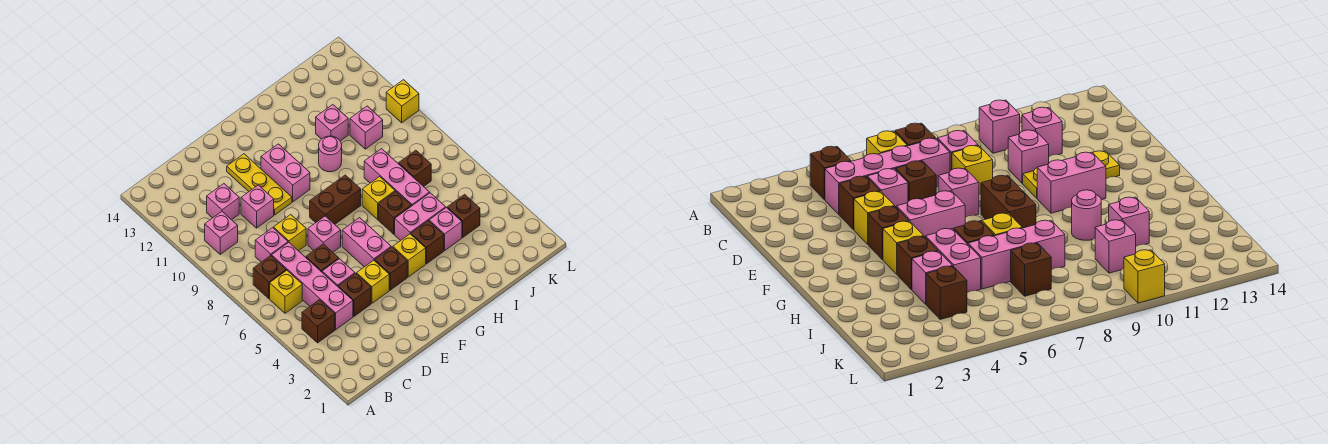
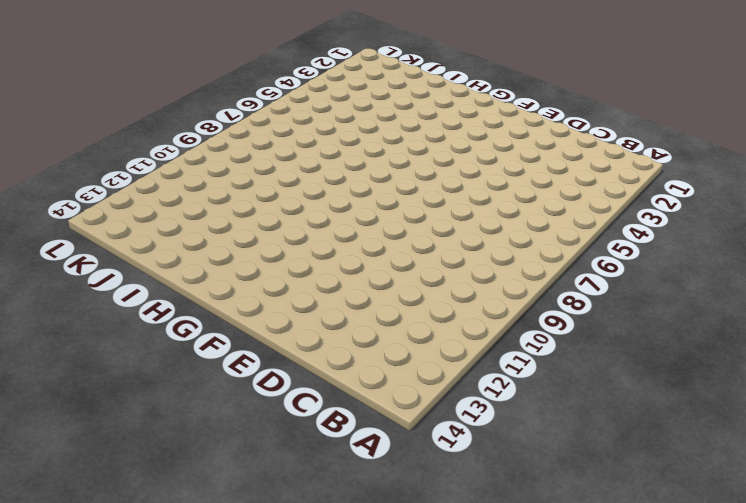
none -> brown brick B4 level 1
none -> yellow brick B6 level 1
none -> brown brick B7 level 1
none -> pink brick B10 level 1

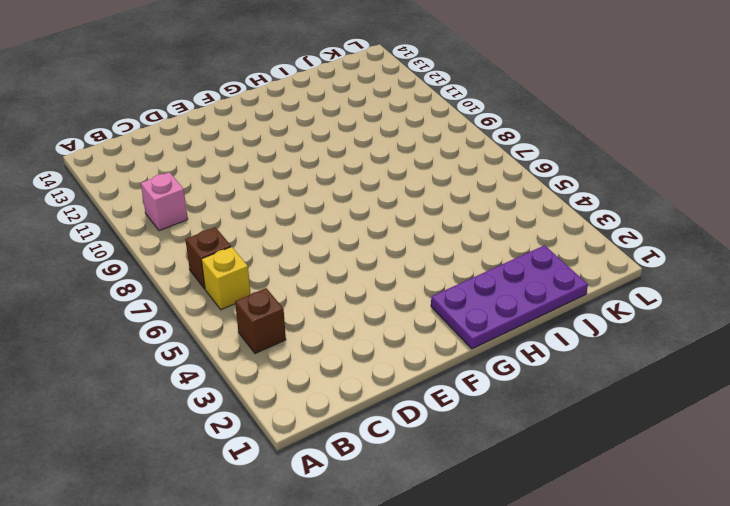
purple plate G1:J2 level 1 -> none
none -> pink brick C4:C7 level 1
none -> pink brick C8 level 1
none -> pink brick C11 level 1
none -> brown brick D4 level 1

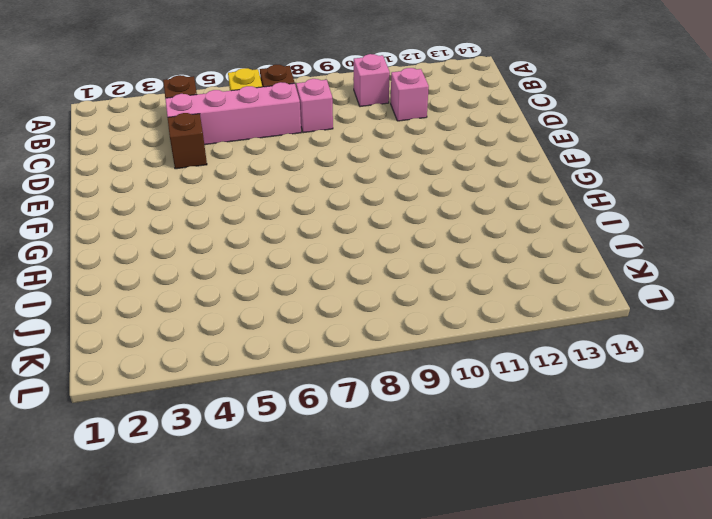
none -> pink brick D5 level 1
none -> brown brick D6 level 1
none -> yellow brick D8 level 1
none -> pink brick D10 level 1

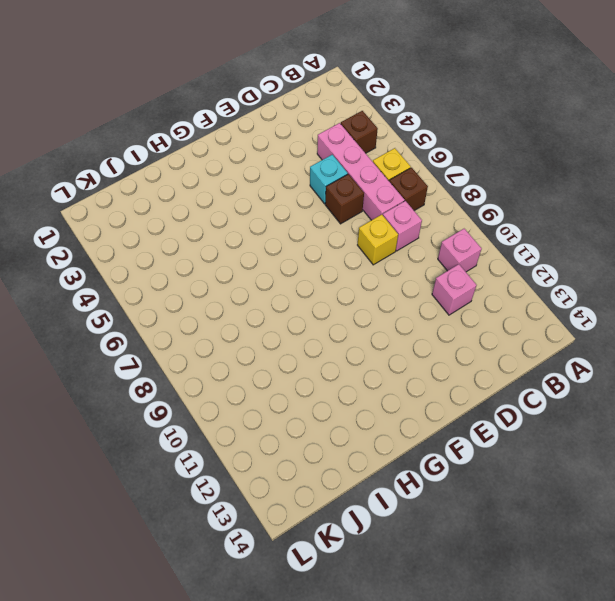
cyan brick D5 level 1 -> pink brick D5 level 1
none -> brown brick D4 level 1
none -> pink brick D10 level 1
none -> yellow brick E4 level 1
none -> pink brick E7 level 1

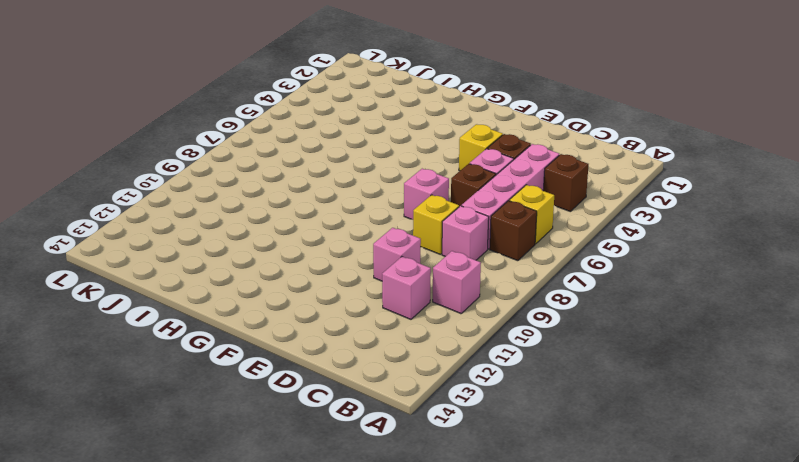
none -> yellow plate E10:E12 level 1
none -> brown brick F4 level 1
none -> pink brick F5:F6 level 1
none -> brown brick F8:G8 level 1

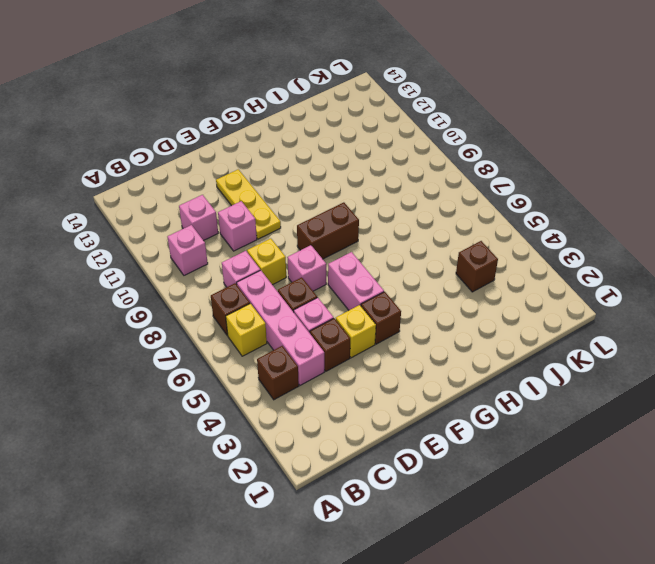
none -> pink brick F10:F11 level 1
none -> yellow brick G4 level 1
none -> brown brick H4 level 1
none -> pink brick H5:I5 level 1

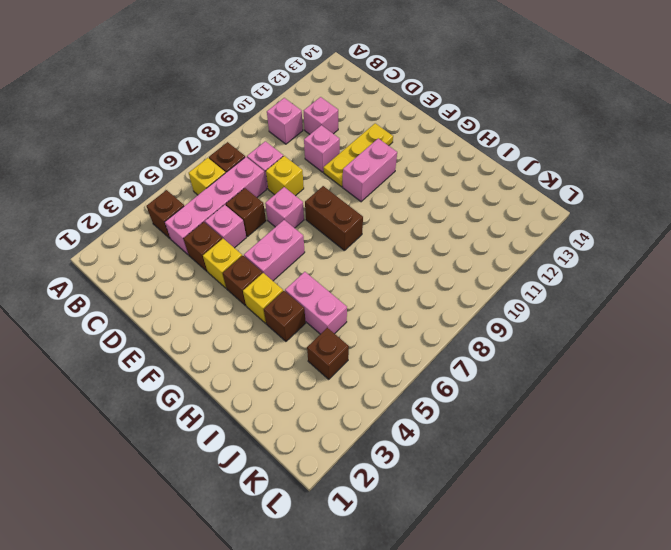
none -> brown brick H6 level 1
none -> yellow brick H7 level 1
none -> pink round brick H10 level 1
none -> pink brick I4 level 1

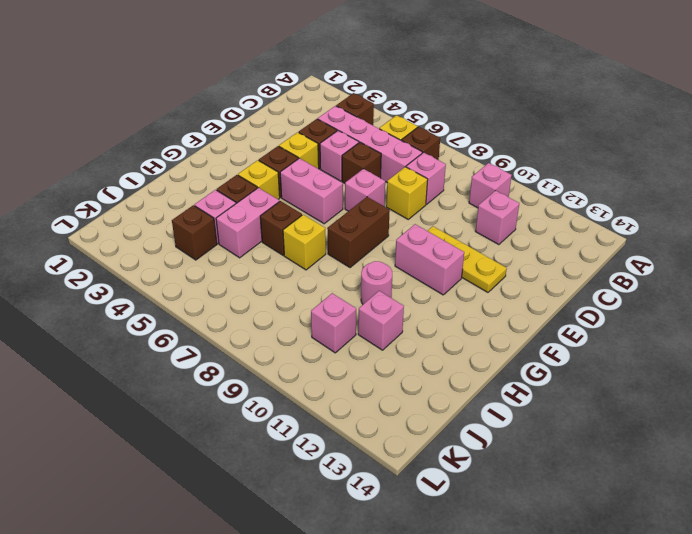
none -> pink brick D10 level 1
none -> pink brick I6:I8 level 1
none -> brown brick J7 level 1
none -> yellow brick L10 level 1

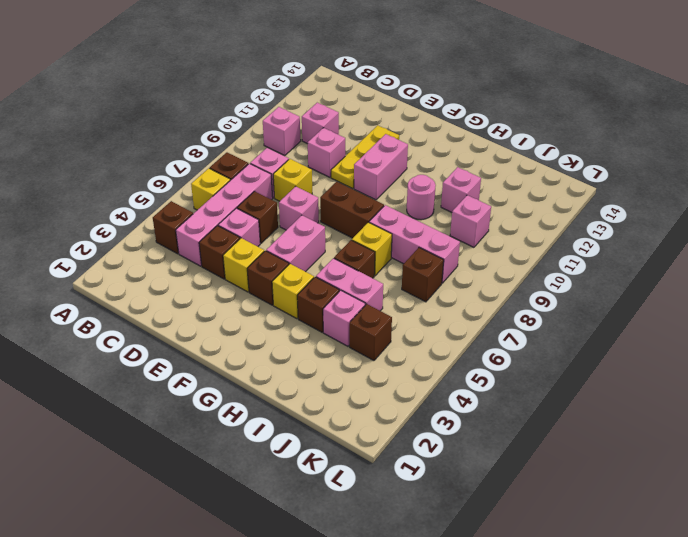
pink brick H8:J8 level 1 -> pink brick I6:I8 level 1
none -> yellow brick L10 level 1

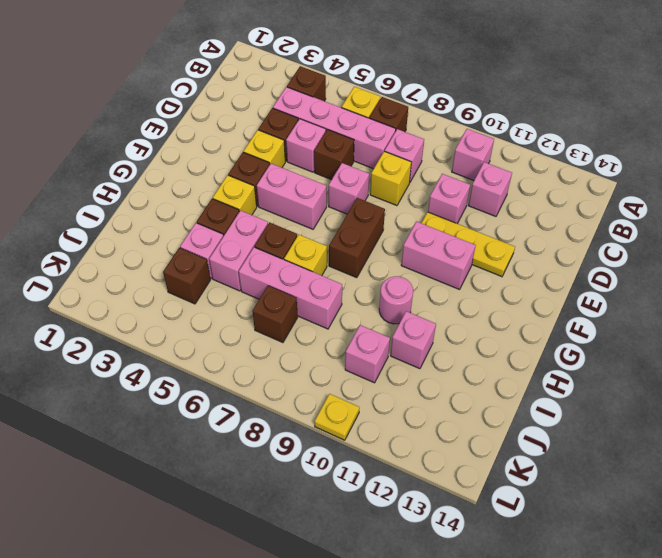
yellow plate L10 level 1 -> yellow brick L10 level 1

